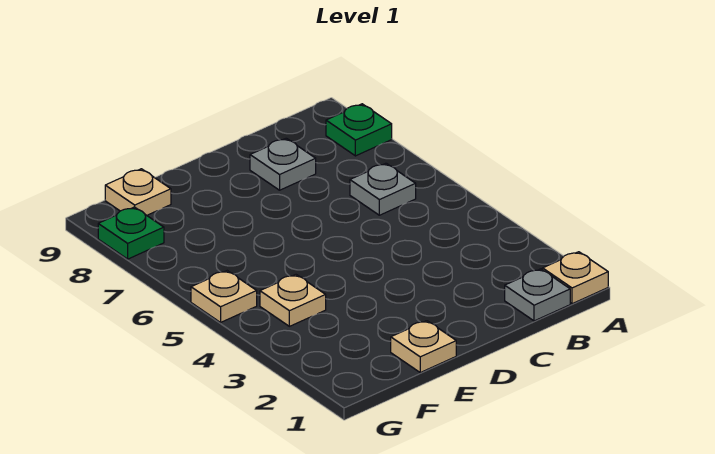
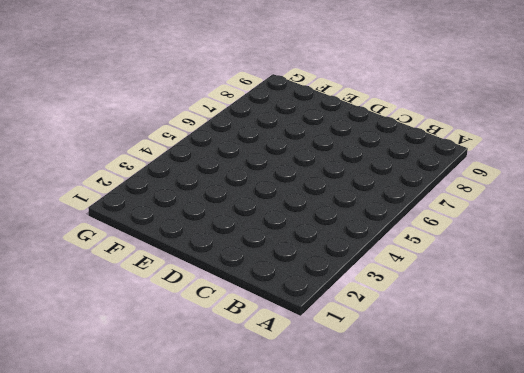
none -> tan plate A1 level 1
none -> green plate A8 level 1

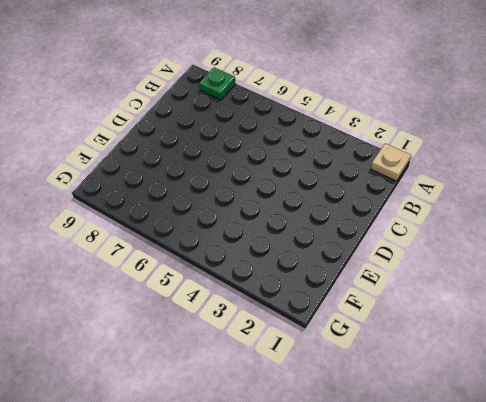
none -> grey plate B1 level 1
none -> grey plate B6 level 1

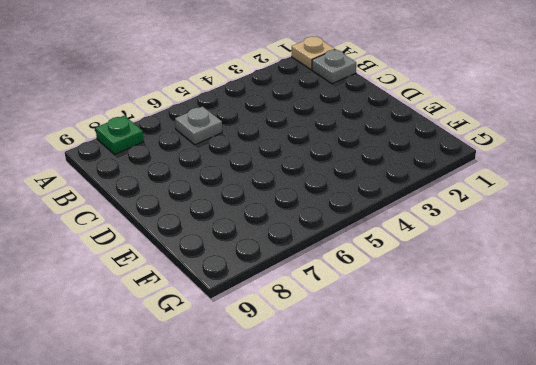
none -> grey plate C8 level 1
none -> tan plate E1 level 1

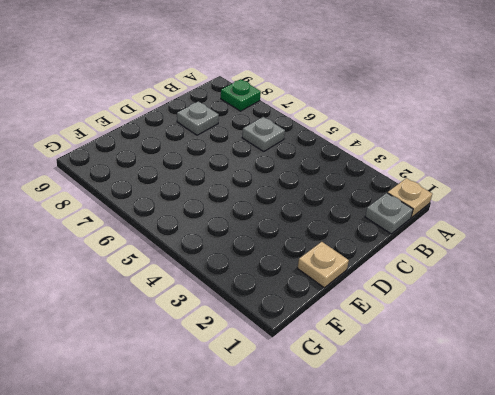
none -> tan plate F4 level 1
none -> tan plate F9 level 1

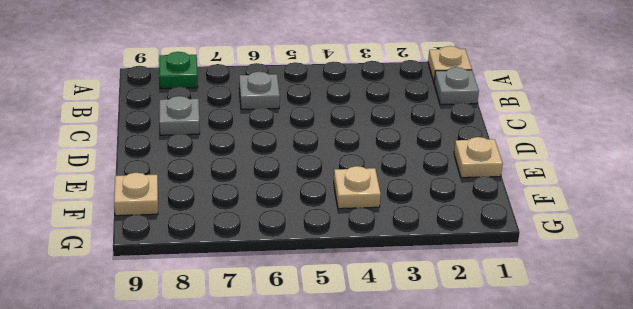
none -> tan plate G5 level 1
none -> green plate G8 level 1

